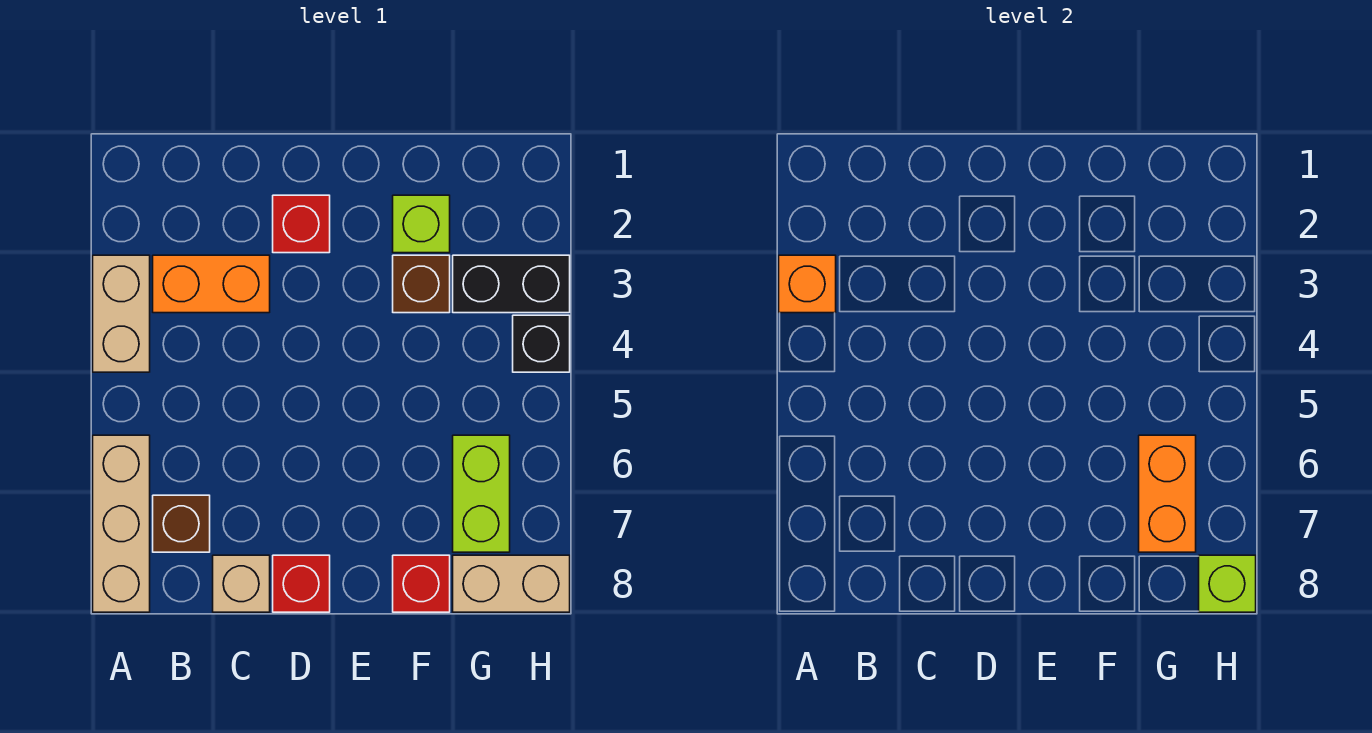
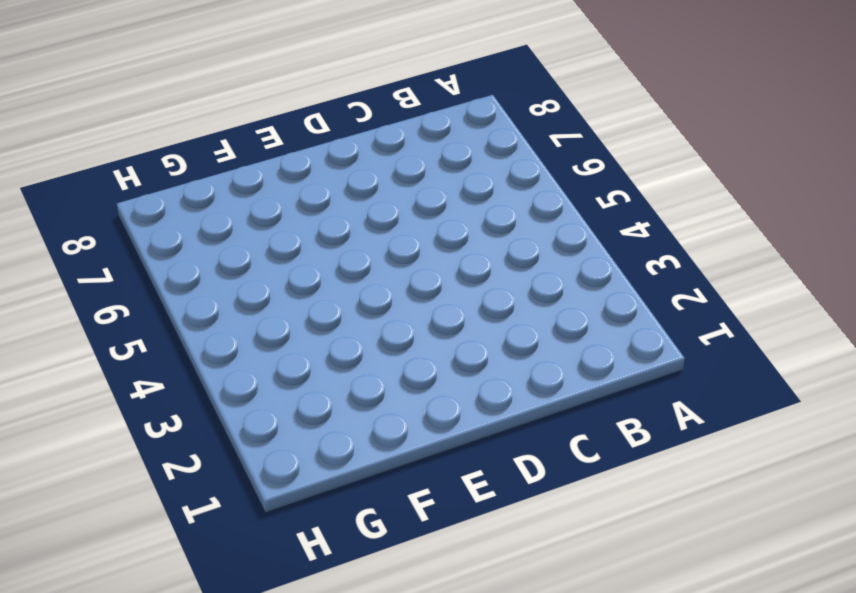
none -> tan brick A3:A4 level 1
none -> tan brick A6:A8 level 1
none -> orange brick B3:C3 level 1

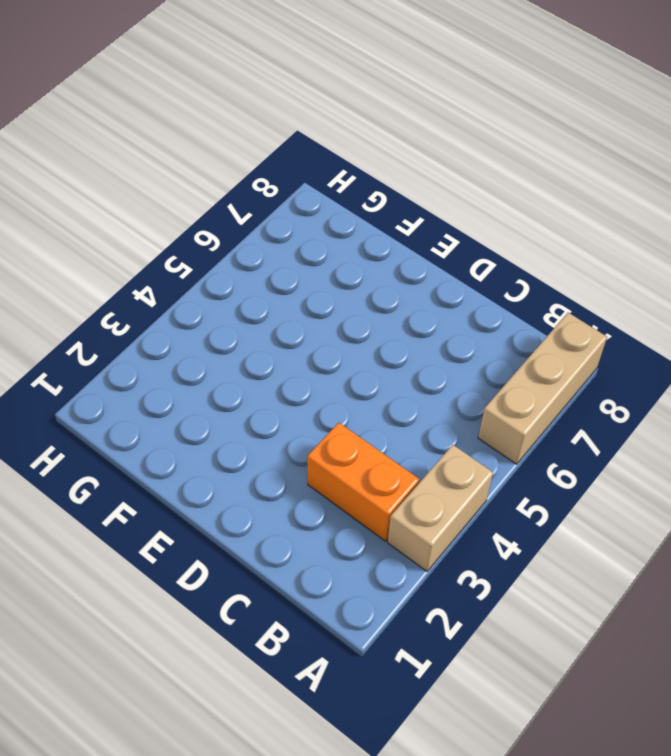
none -> brown brick B7 level 1
none -> tan brick C8 level 1
none -> red brick D2 level 1

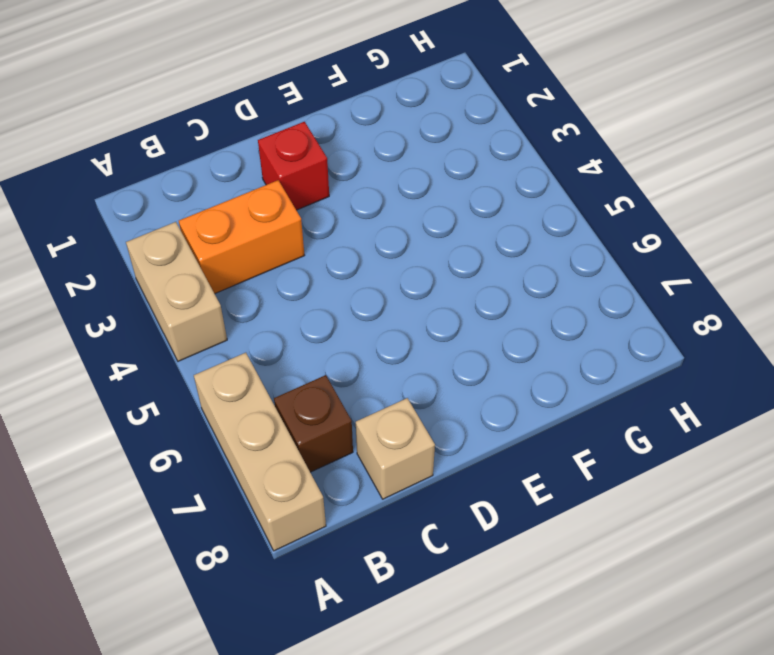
none -> red brick D8 level 1
none -> lime brick F2 level 1
none -> brown brick F3 level 1

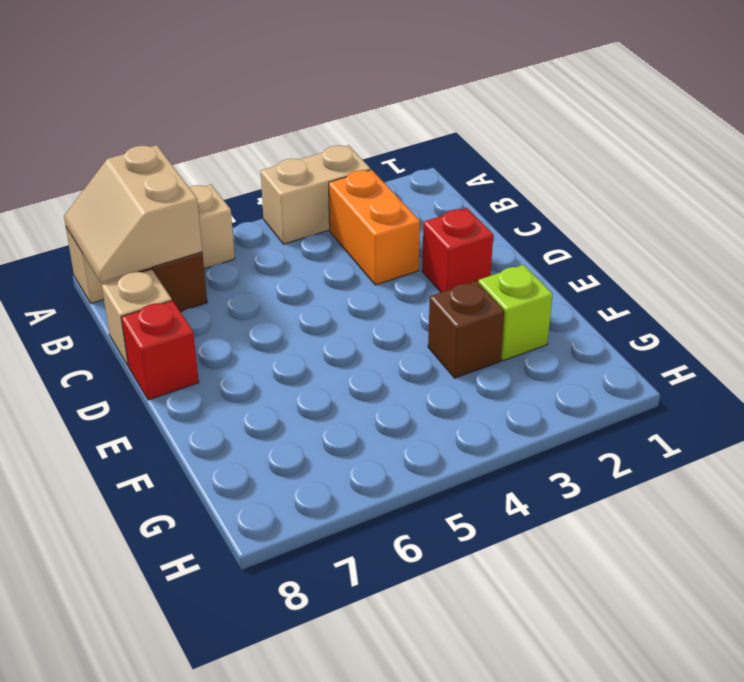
tan slope A7:B8 level 2 top 7 -> none
none -> red brick F8 level 1
none -> black brick G3:H3 level 1
none -> lime brick G6:G7 level 1

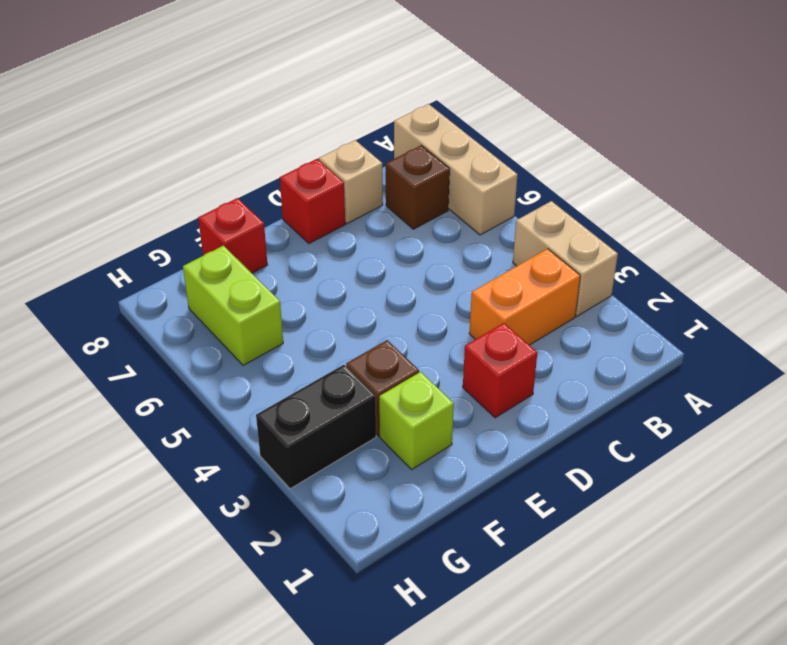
none -> tan brick G8:H8 level 1
none -> black brick H4 level 1
none -> orange brick A3 level 2

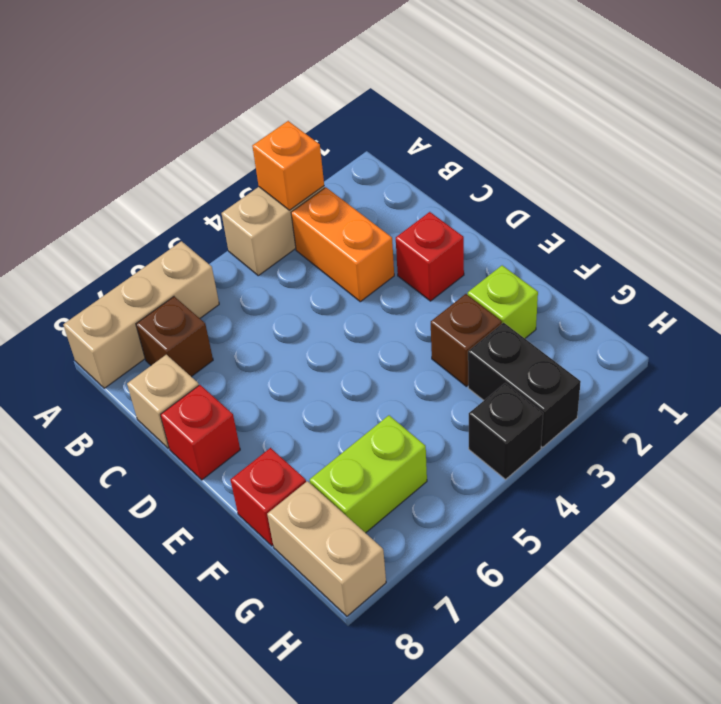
none -> orange brick G6:G7 level 2
none -> lime brick H8 level 2

